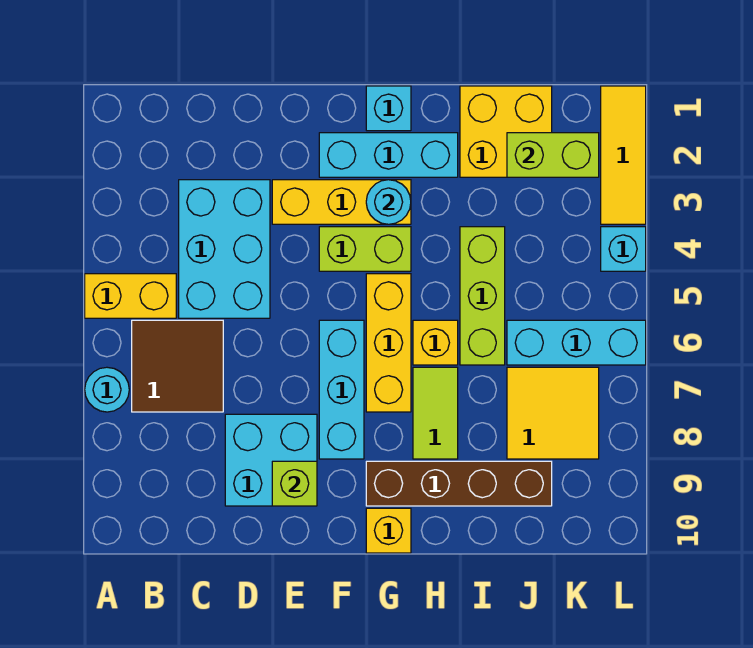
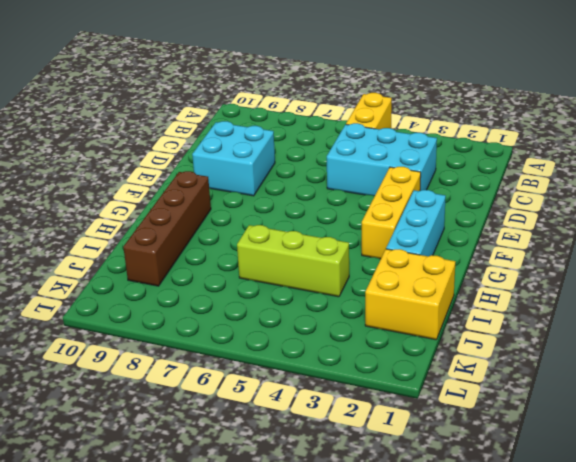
none -> cyan round brick A7 level 1
none -> brown tile B6:C7 level 1
none -> lime brick F4:G4 level 1

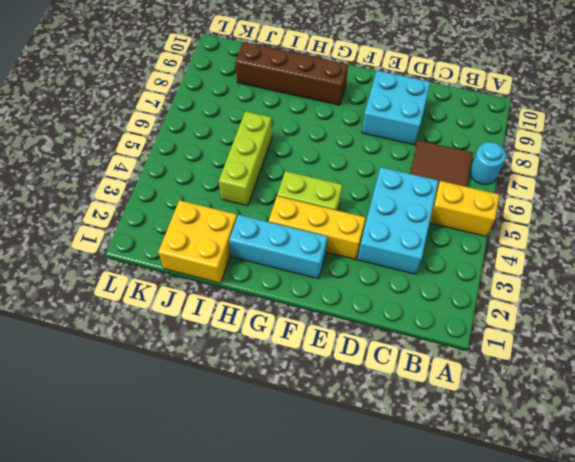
none -> cyan brick F6:F8 level 1
none -> cyan brick G1 level 1
none -> yellow brick G5:G7 level 1

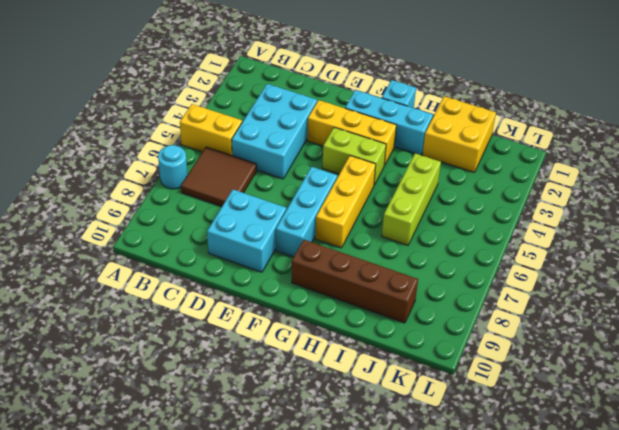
none -> yellow brick G10 level 1
none -> yellow brick H6 level 1
none -> lime tile H7:H8 level 1

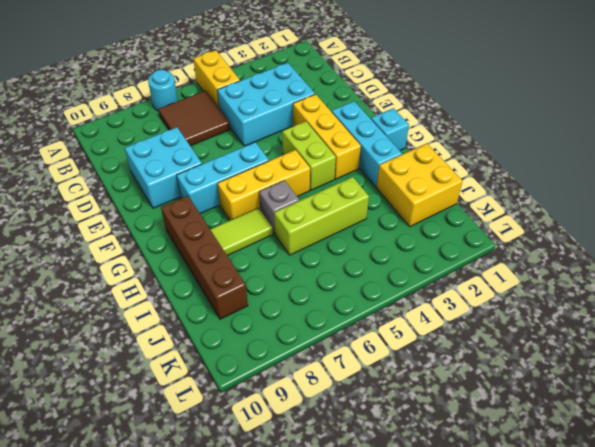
grey brick H6 level 1 -> yellow brick H6 level 1
none -> yellow brick G10 level 1
none -> cyan brick J6:L6 level 1
none -> yellow tile J7:K8 level 1

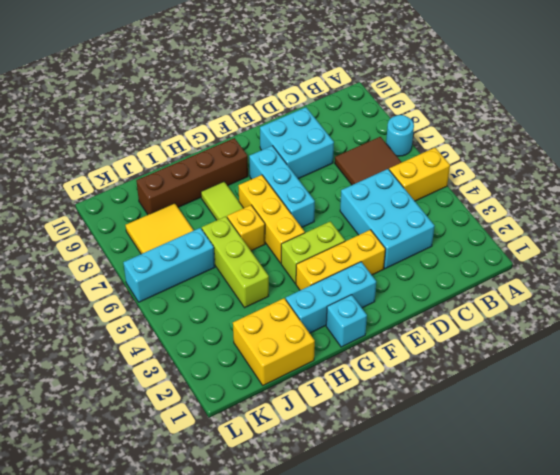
none -> yellow brick G10 level 1
none -> yellow tile L1:L3 level 1
none -> cyan brick L4 level 1

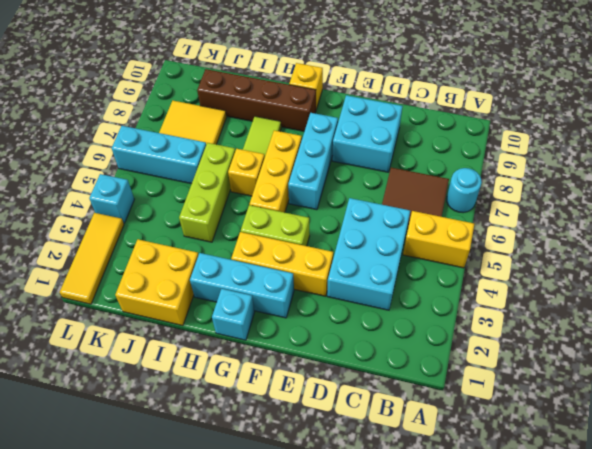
none -> lime brick E9 level 2
none -> cyan round brick G3 level 2
none -> lime brick J2:K2 level 2

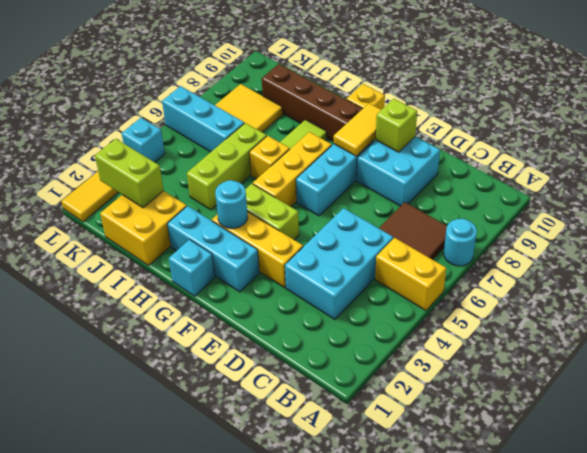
yellow tile F8:F9 level 2 -> none

